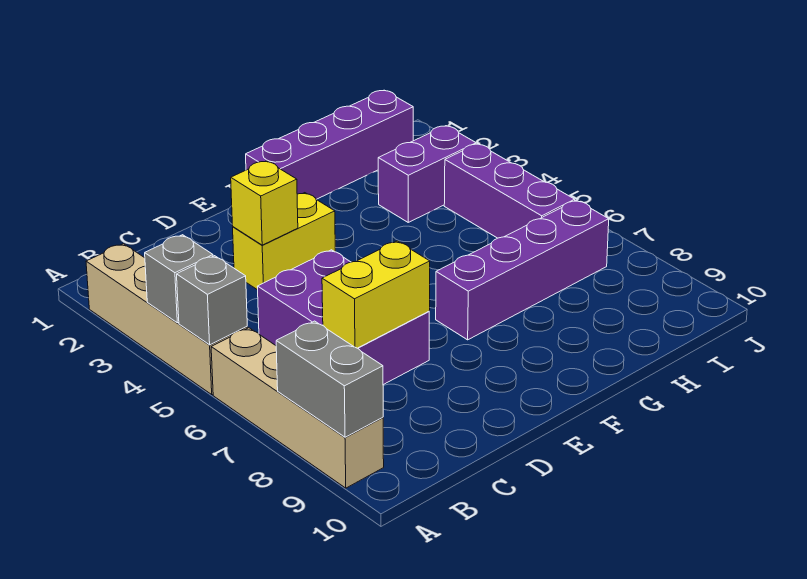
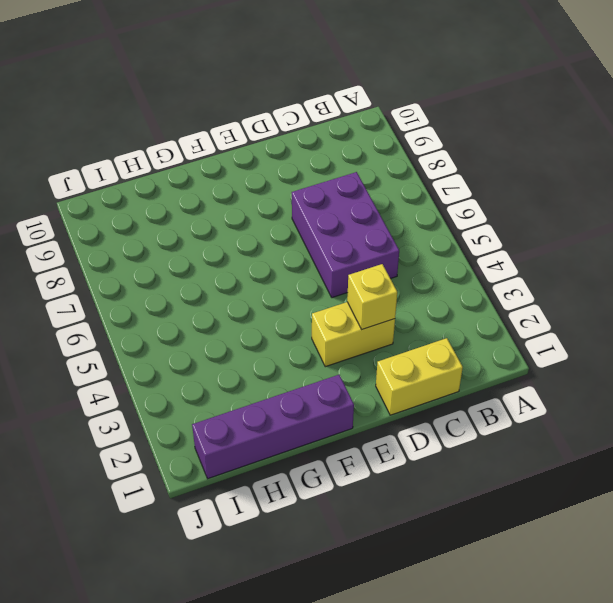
yellow brick C1:D1 level 1 -> yellow brick C7:D7 level 2
none -> tan brick A2:A5 level 1
none -> tan brick A6:A9 level 1
none -> purple brick F7:I7 level 1

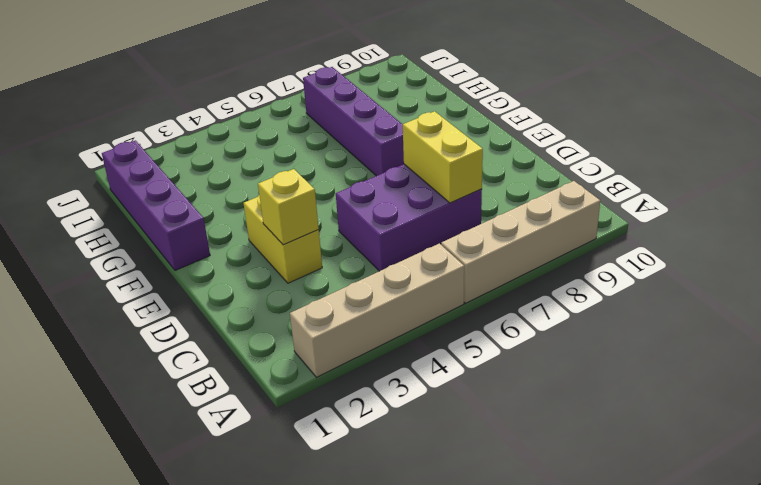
none -> purple brick H3:I3 level 1
none -> purple brick I4:I6 level 1
none -> grey brick A4 level 2

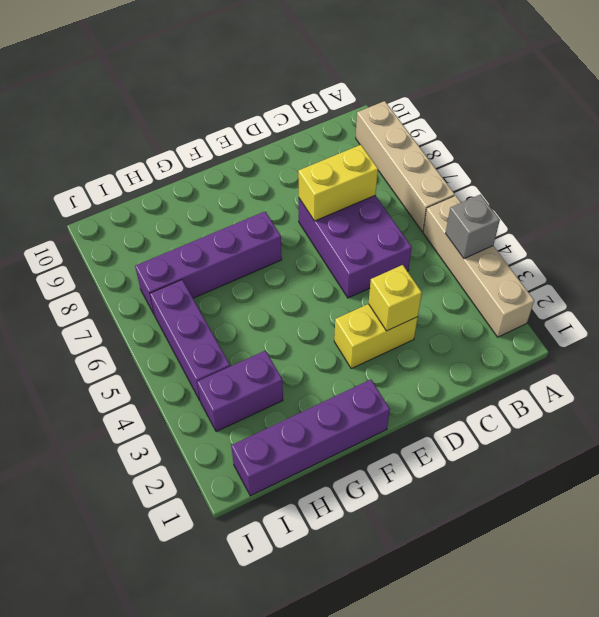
none -> grey brick A5 level 2
none -> grey brick A8:A9 level 2

